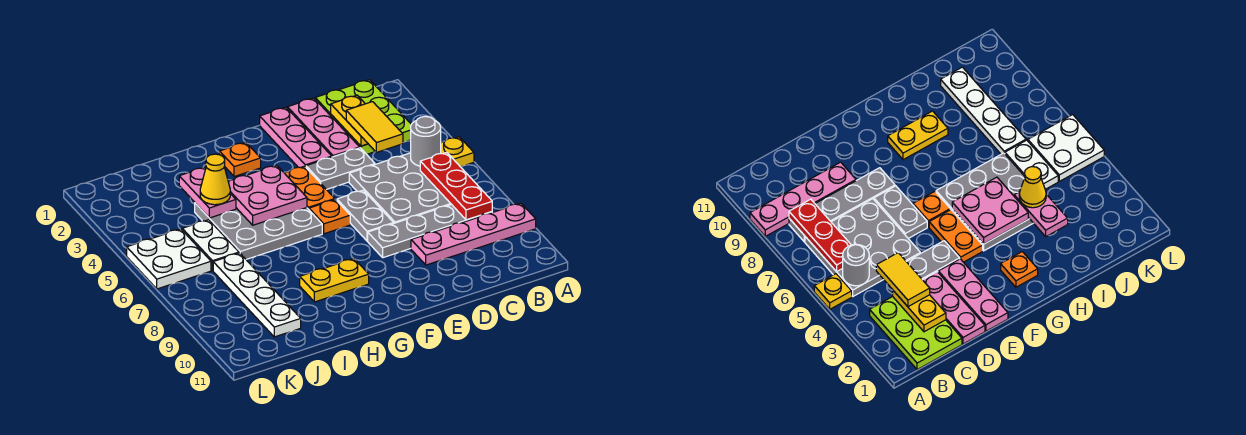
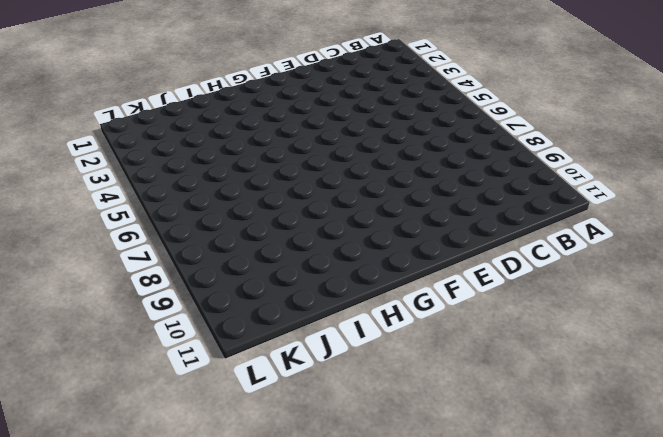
none -> yellow plate A5 level 1
none -> pink plate A9:D9 level 1
none -> lime plate B1:C3 level 1

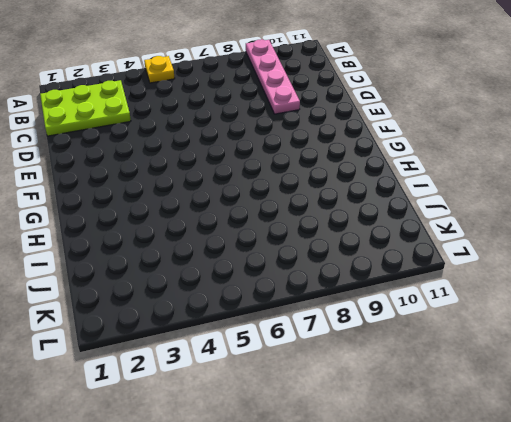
none -> grey plate B5:D7 level 1
none -> grey plate B8:E8 level 1
none -> pink plate D1:D3 level 1

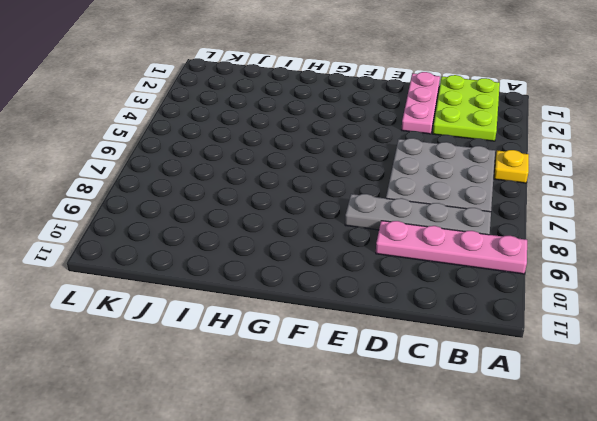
none -> grey plate D4:E4 level 1
none -> pink plate E1:E3 level 1
none -> grey plate E6:E7 level 1

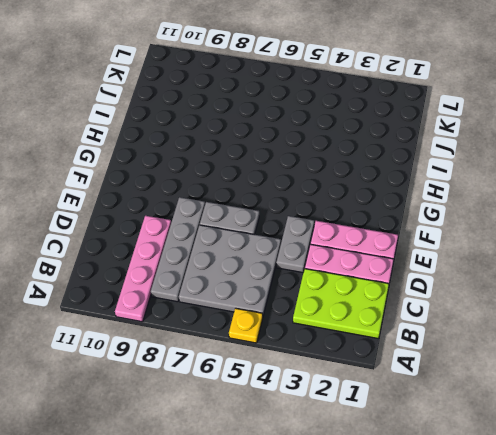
none -> orange plate F4:F5 level 1
none -> orange plate F6 level 1
none -> orange plate G2 level 1

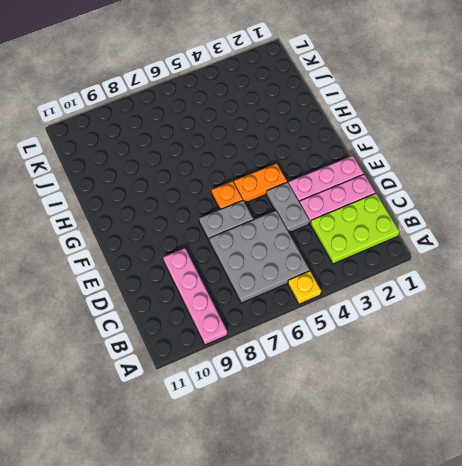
none -> grey plate B8:E8 level 1
none -> orange plate G2 level 1
none -> grey plate G4:I6 level 1

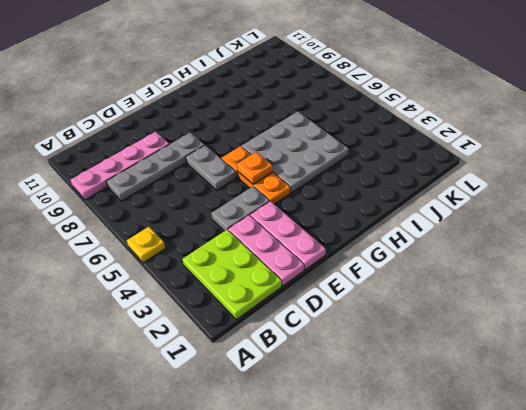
orange plate F5 level 2 -> orange plate G2 level 1
none -> grey plate B5:D7 level 1
none -> yellow plate G9:H9 level 1
none -> white plate J5:J6 level 1

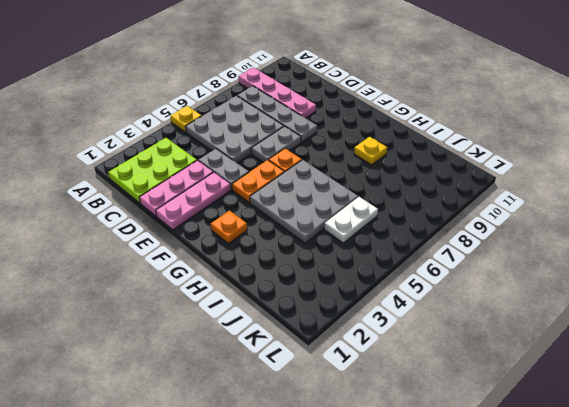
yellow plate H9 level 1 -> yellow plate G9:H9 level 1
none -> white plate J7:J10 level 1
none -> white plate K5:L6 level 1
none -> grey round brick B5 level 2

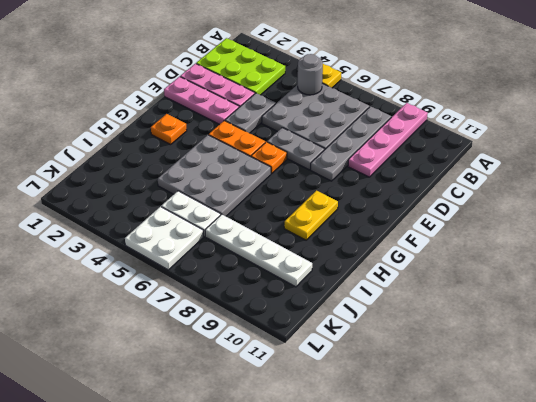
none -> red plate B6:B8 level 2
none -> yellow plate C2:C3 level 2
none -> pink plate G4:H5 level 2

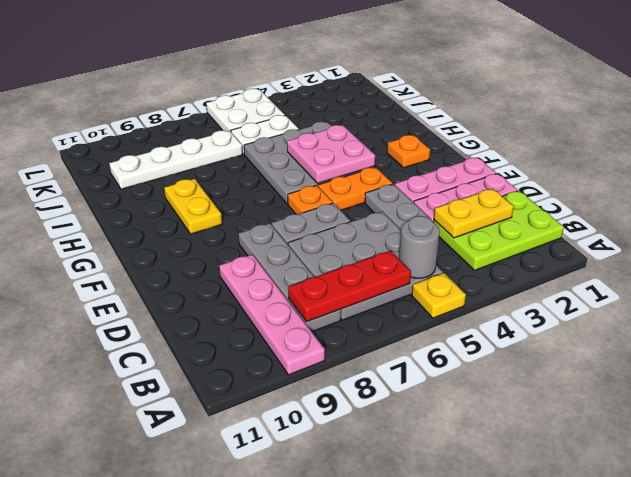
none -> pink plate I3:I4 level 2
none -> yellow tile C3:C4 level 3
none -> yellow cone I4 level 3

